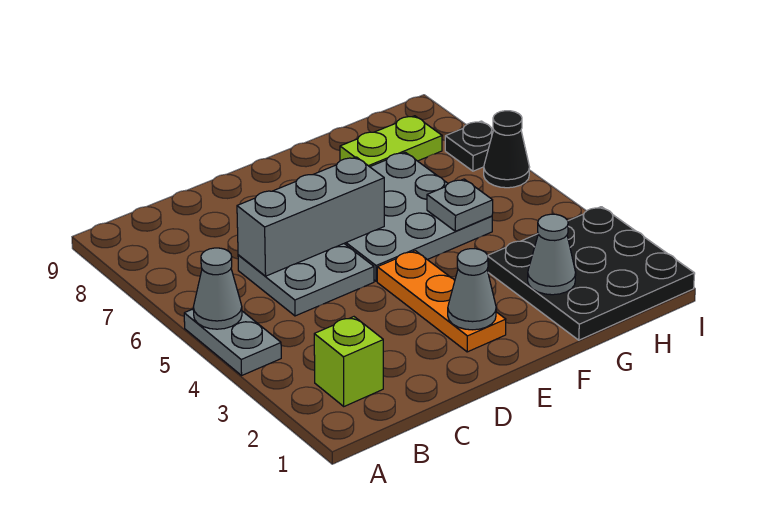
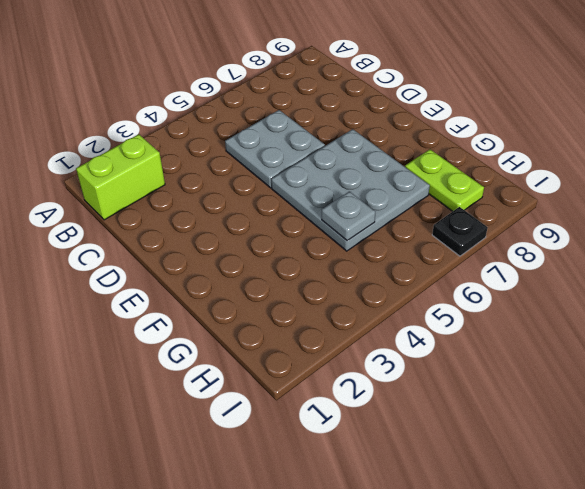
lime brick B1:B2 level 1 -> lime brick B2 level 1
none -> grey plate A4:A5 level 1
none -> orange plate E2:E4 level 1
none -> black plate G1:I3 level 1

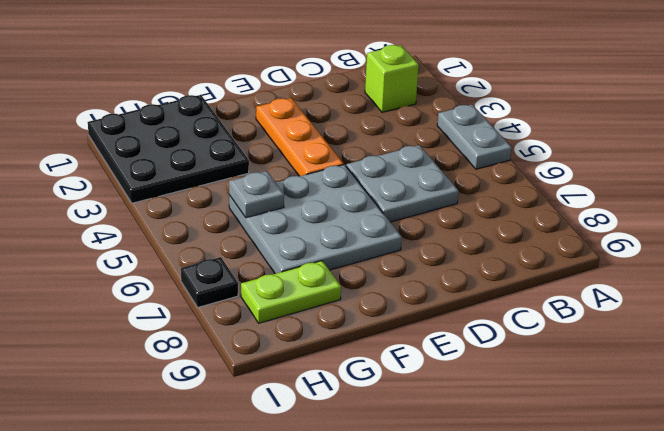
none -> black cone I6 level 1
none -> grey cone A5 level 2
none -> grey brick C6:E6 level 2

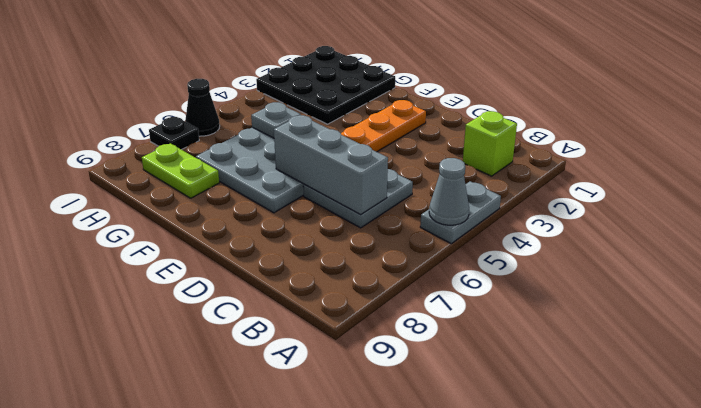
none -> grey cone E2 level 2
none -> grey cone G2 level 2

